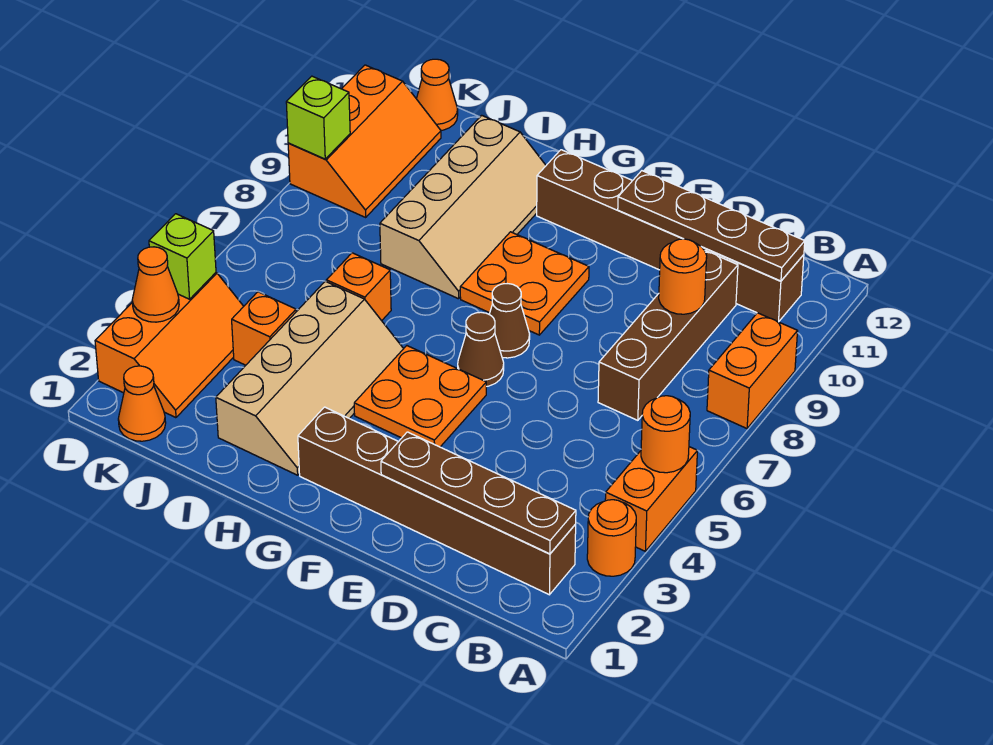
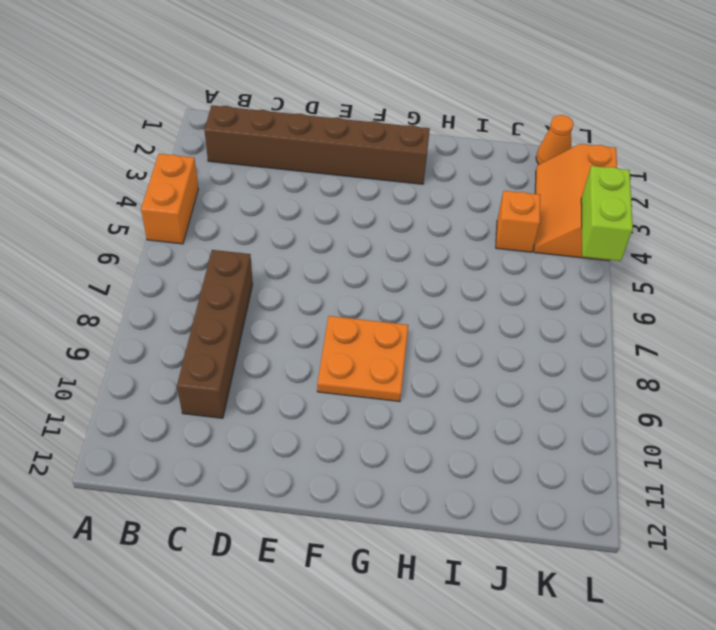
lime brick L4:L5 level 2 -> lime brick L4 level 2
none -> orange round brick A3 level 1
none -> orange brick A8:A9 level 1
none -> brown brick B11:G11 level 1

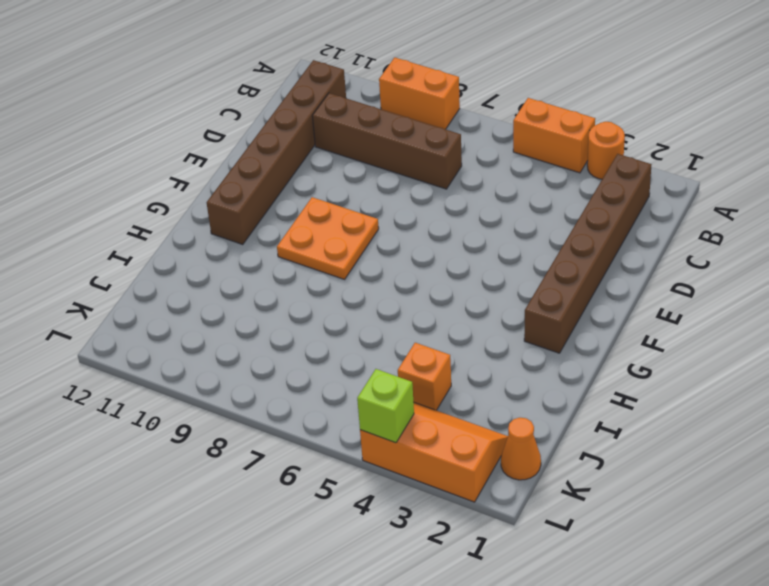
none -> orange plate F4:G5 level 1
none -> brown cone F6 level 1
none -> brown cone F7 level 1

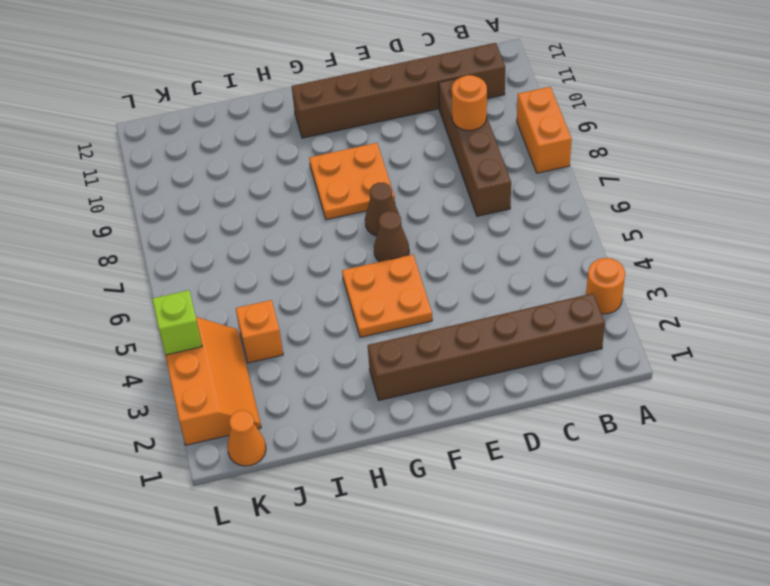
none -> orange brick A4:A5 level 1
none -> tan slope H2:I5 level 1 top I
none -> tan slope H8:I11 level 1 top I

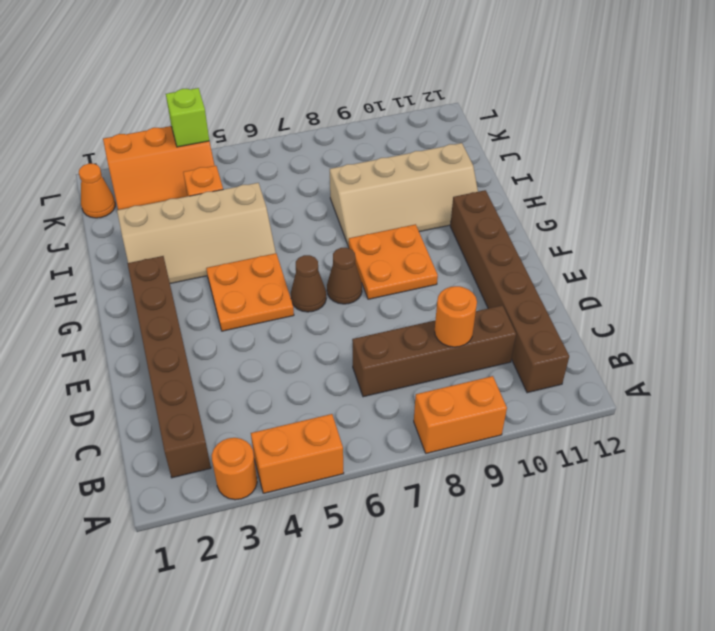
none -> orange brick I6 level 1
none -> orange slope K9:L11 level 1 top L
none -> orange cone K12 level 1

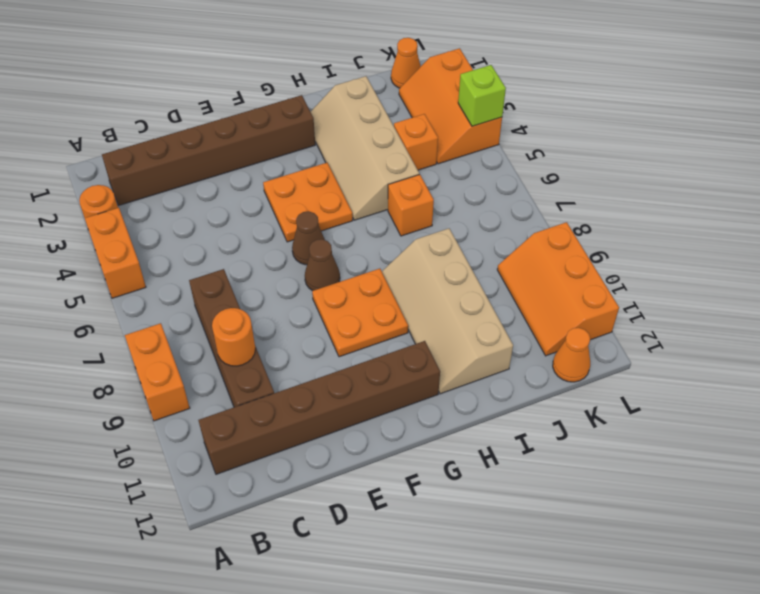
none -> orange round brick A5 level 2
none -> brown plate B2:E2 level 2
none -> brown plate B11:E11 level 2

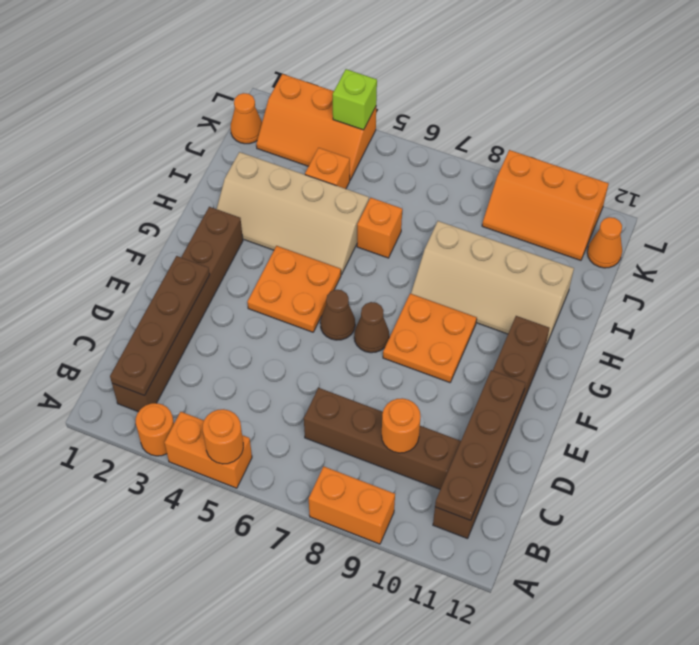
none -> orange cone L3 level 2
none -> lime brick L9 level 2

